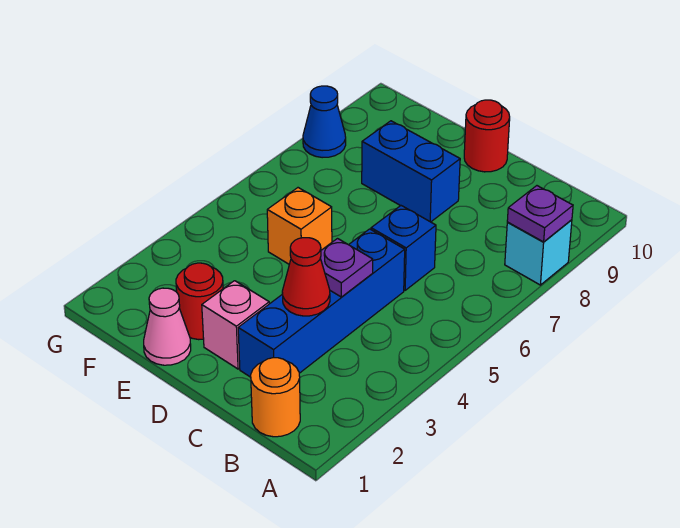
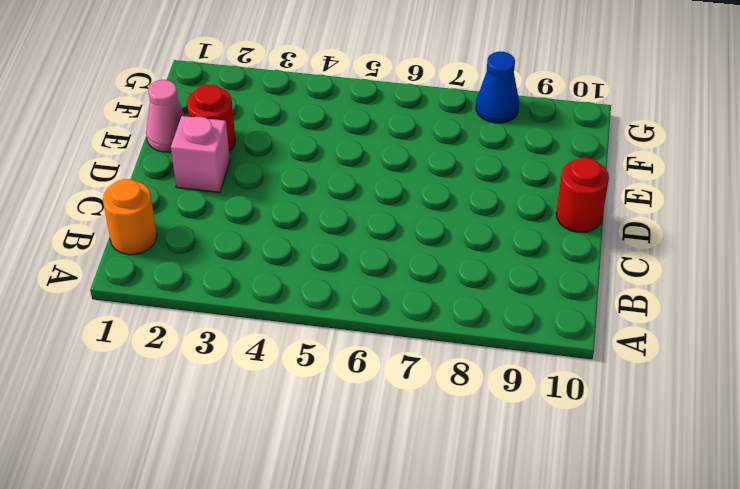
none -> cyan brick A8 level 1
none -> blue brick C2:C5 level 1
none -> blue brick C6 level 1

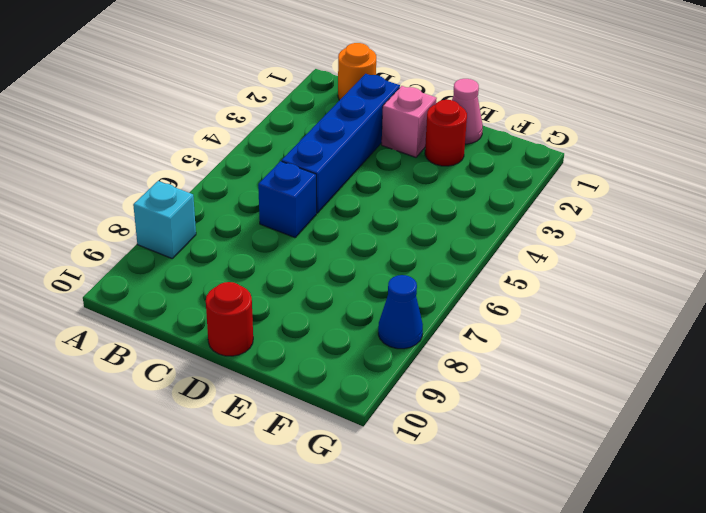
none -> blue brick D8:E8 level 1
none -> orange brick E5 level 1
none -> purple plate A8 level 2

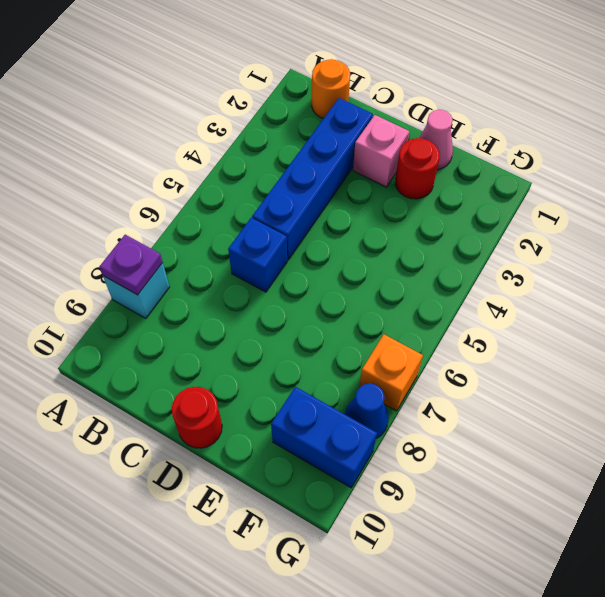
blue brick F9:G9 level 1 -> blue brick D8:E8 level 1
orange brick G7 level 1 -> orange brick E5 level 1
none -> red cone C3 level 2
none -> purple plate C4 level 2

